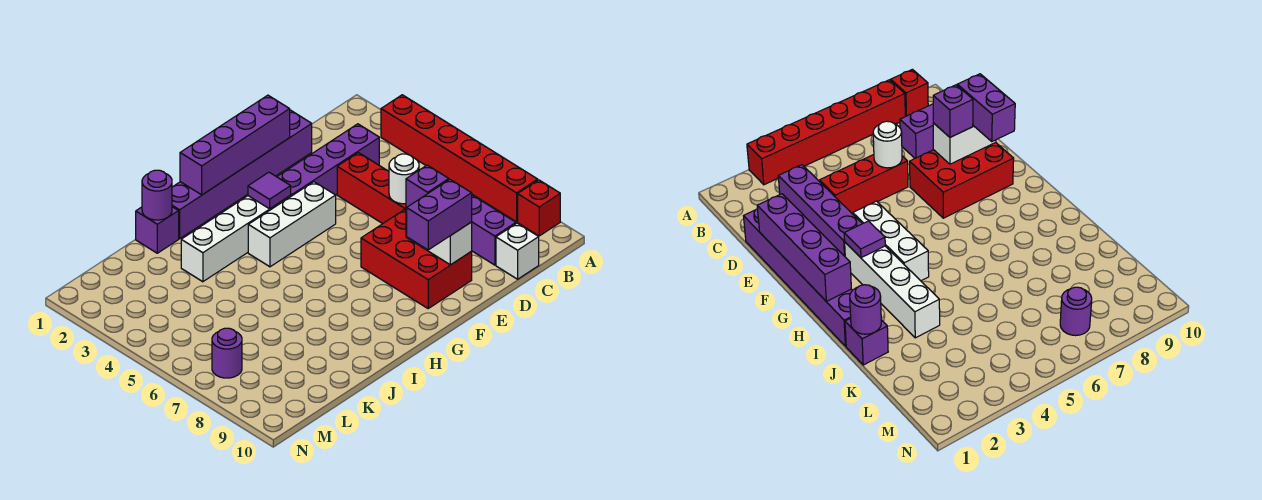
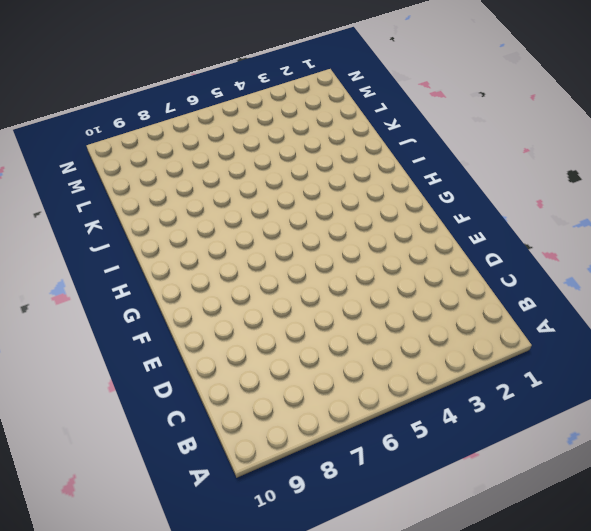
none -> red brick A3:A8 level 1
none -> red brick A9 level 1
none -> purple brick C3:F3 level 1

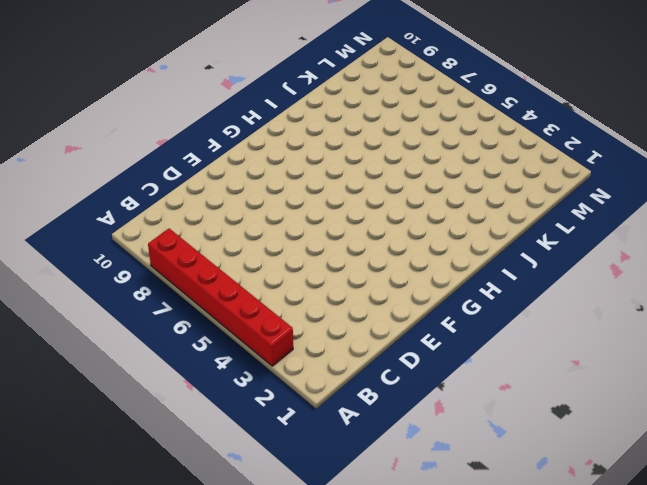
none -> red brick A9 level 1
none -> purple brick C3:F3 level 1
none -> purple brick C8:C9 level 1

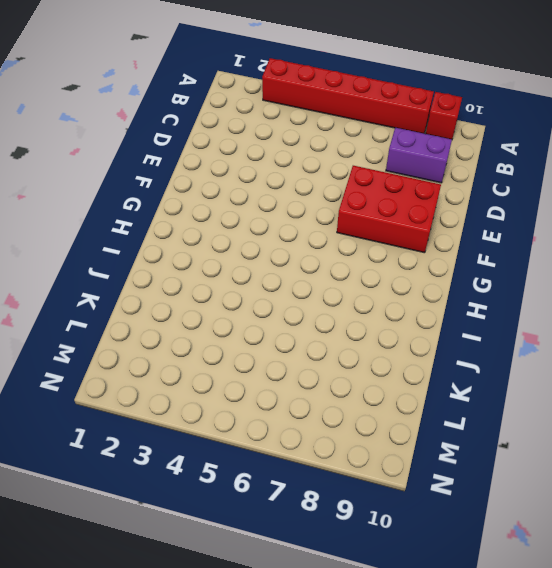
none -> purple brick C3:F3 level 1
none -> white brick C10 level 1
none -> purple brick D1:I1 level 1

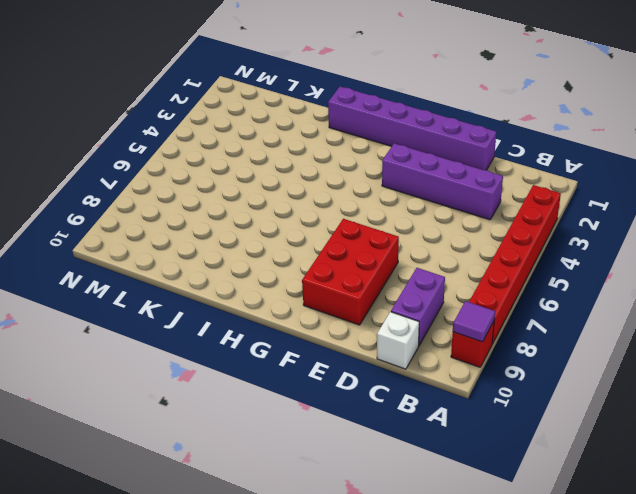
purple tile A9 level 2 -> purple tile G3 level 2
none -> red brick D4:D6 level 1
none -> white brick F4:H4 level 1
none -> white brick G3:J3 level 1

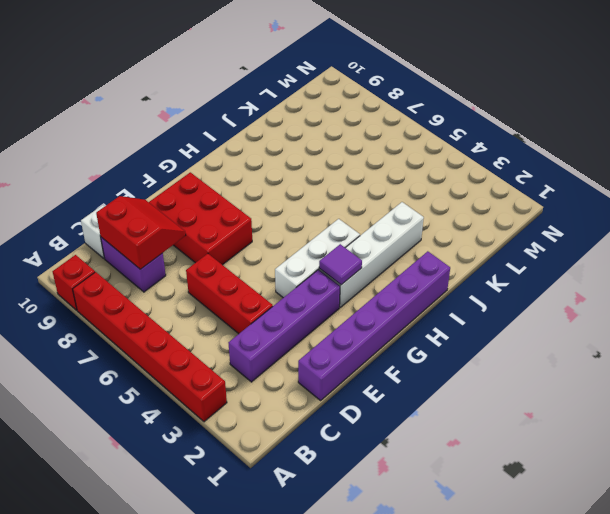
red slope C8:D9 level 2 top C -> none
none -> purple brick J1 level 1
none -> purple round brick M7 level 1
none -> white round brick D6 level 2

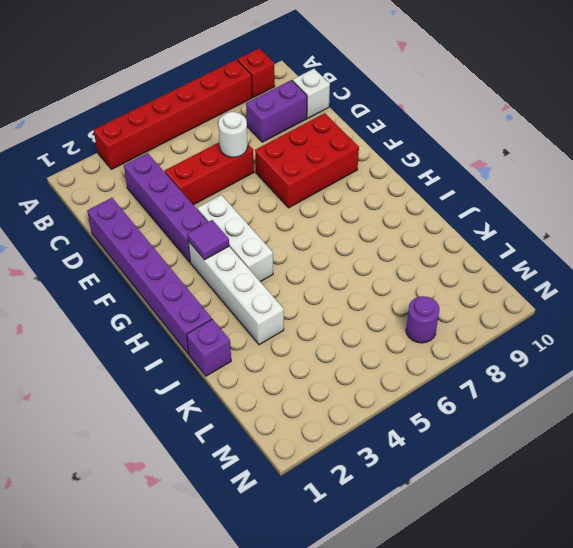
none -> purple brick E1:H1 level 2
none -> white brick E8:E9 level 2
none -> purple round brick J1 level 2

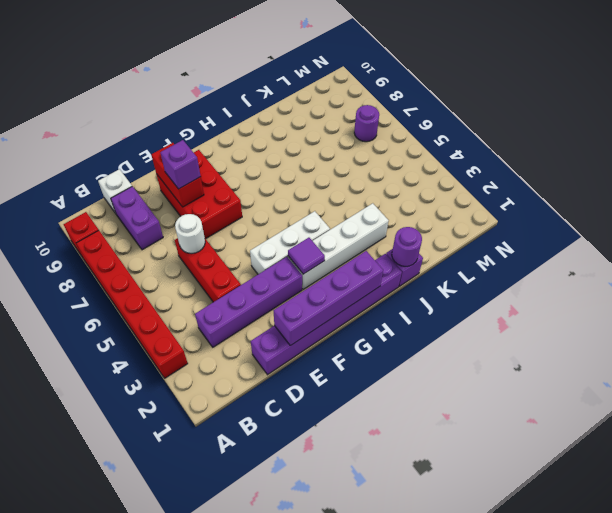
red brick E8:E9 level 2 -> white brick E8:E9 level 2
none -> purple brick E9:F9 level 3

